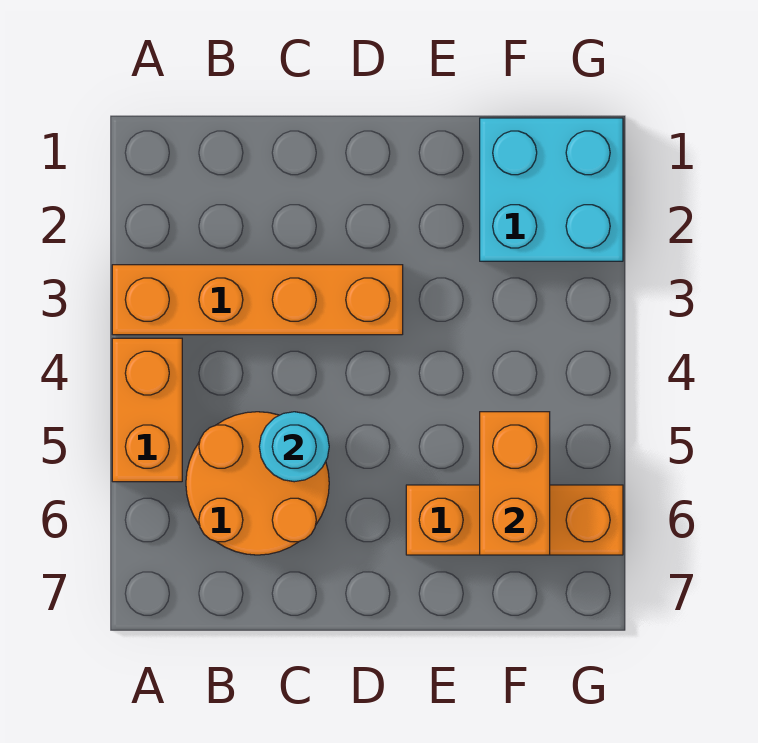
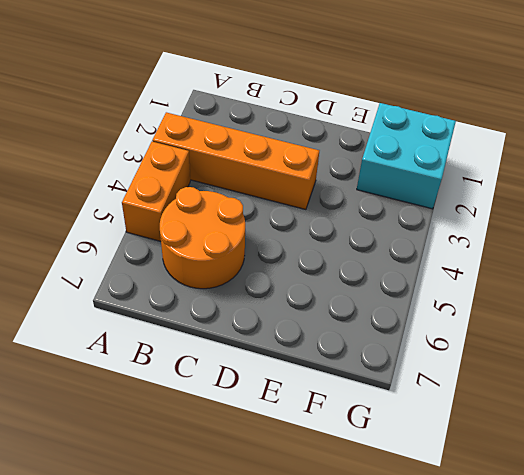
none -> orange brick E6:G6 level 1
none -> cyan round brick C5 level 2

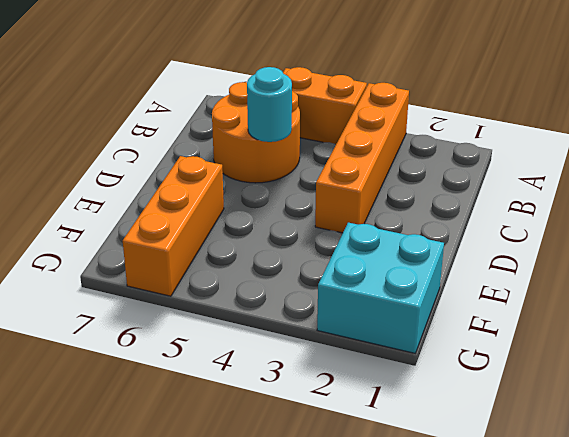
none -> orange brick F5:F6 level 2

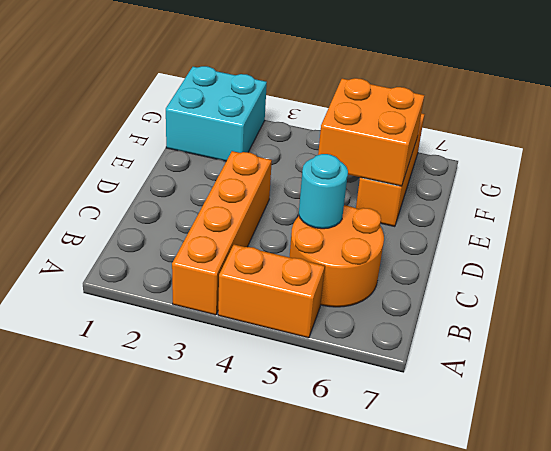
orange brick E5:F6 level 2 -> orange brick F5:F6 level 2

